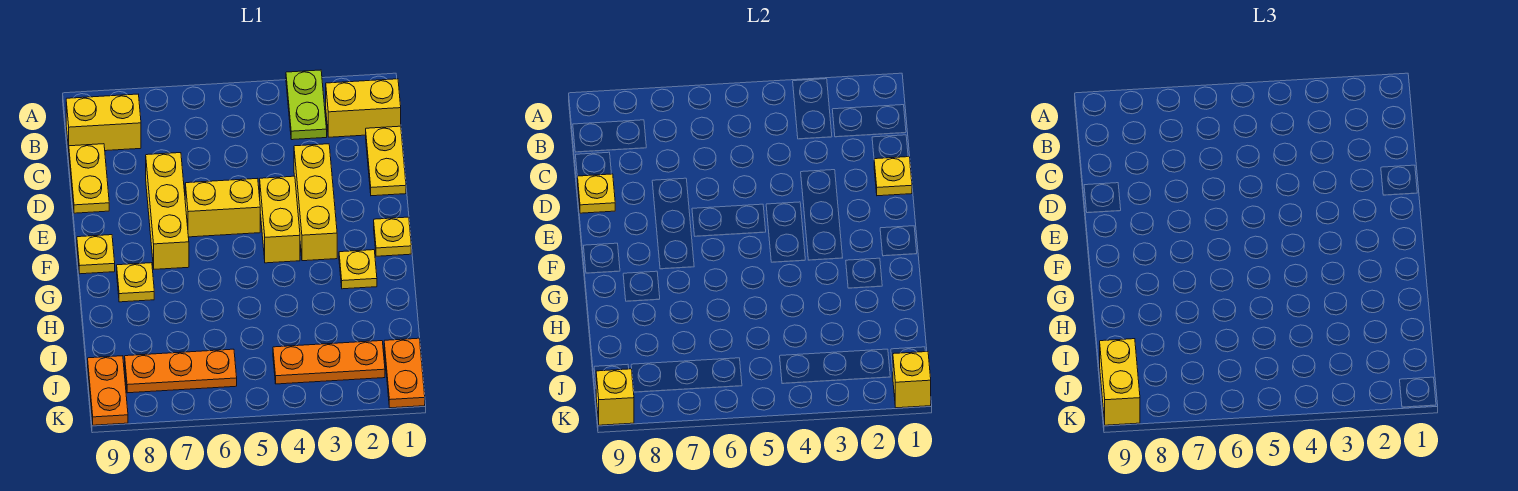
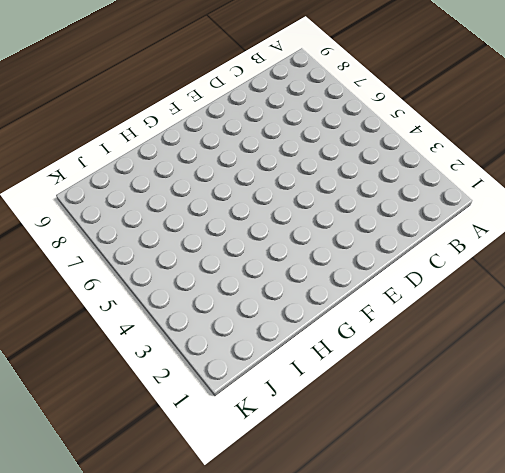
none -> lime plate A3:B3 level 1
none -> yellow brick B1:B2 level 1
none -> yellow brick B8:B9 level 1

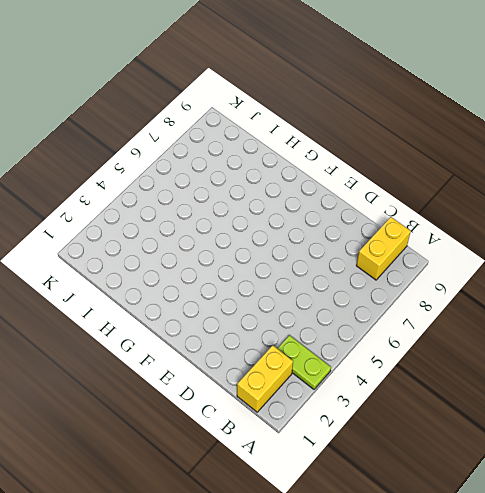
none -> yellow plate C1:D1 level 1
none -> yellow plate C9:D9 level 1
none -> yellow brick D3:F3 level 1

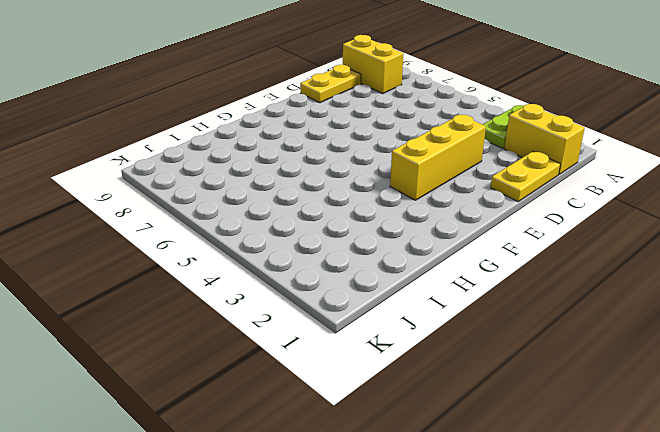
none -> yellow brick D7:F7 level 1
none -> yellow brick E4:F4 level 1
none -> yellow brick E5:E6 level 1

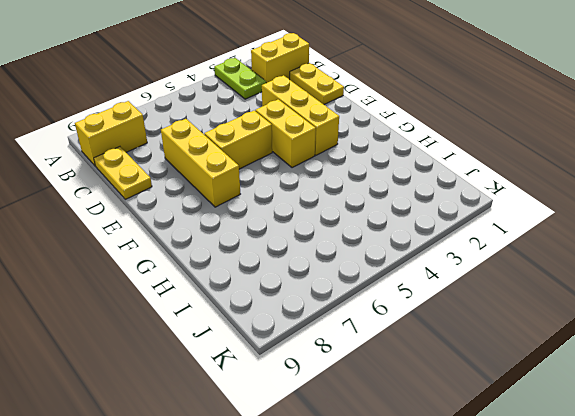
none -> yellow plate F1 level 1
none -> yellow plate F9 level 1
none -> yellow plate G2 level 1

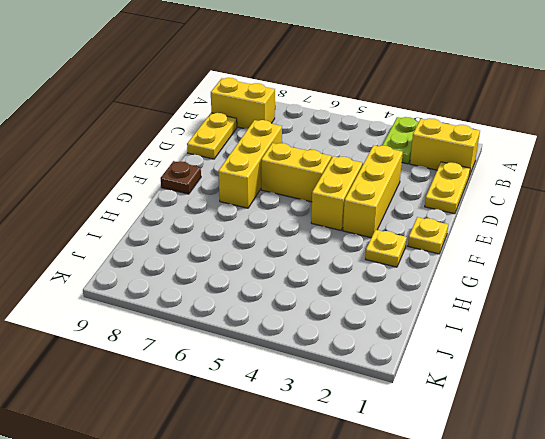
brown plate F9 level 1 -> yellow plate F9 level 1
none -> yellow plate G8 level 1
none -> orange plate J1:K1 level 1
none -> orange plate J2:J4 level 1

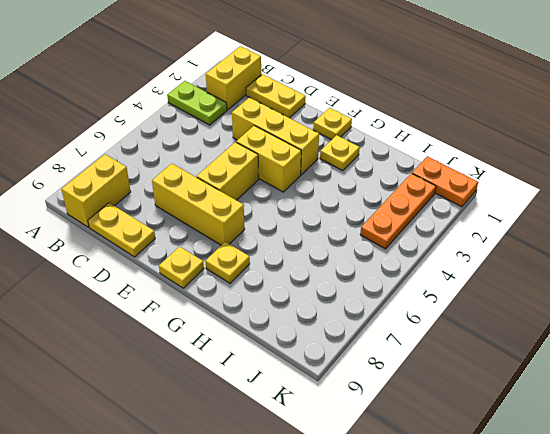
none -> orange plate J6:J8 level 1
none -> orange plate J9:K9 level 1
none -> yellow plate D1 level 2

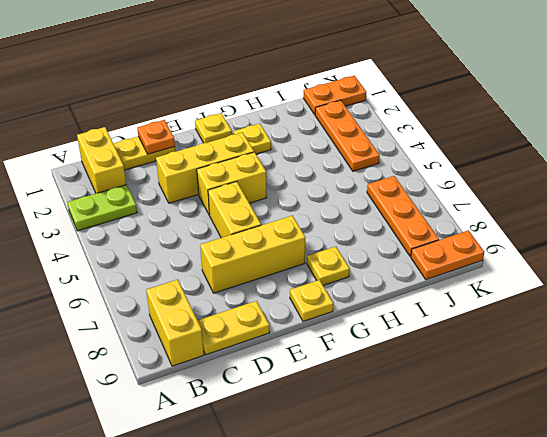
orange plate D1 level 2 -> yellow plate D1 level 2
none -> yellow plate D9 level 2
none -> yellow brick K1 level 2
none -> yellow brick K9 level 2

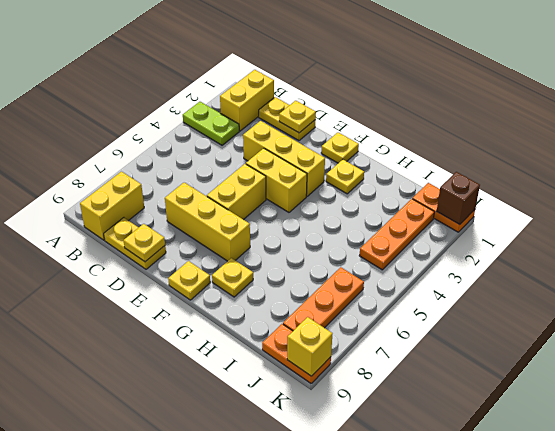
brown brick K1 level 2 -> yellow brick K1 level 2
none -> yellow brick J9:K9 level 3

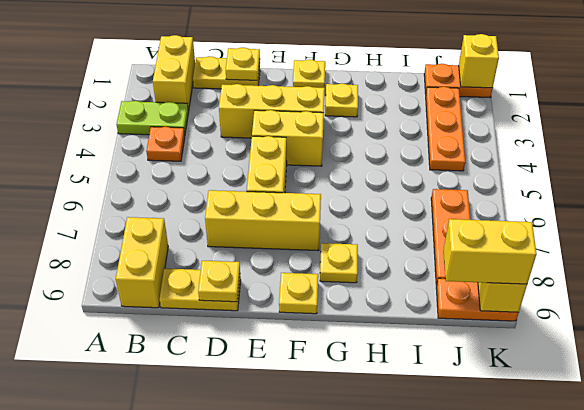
orange plate B4 level 1 -> none

